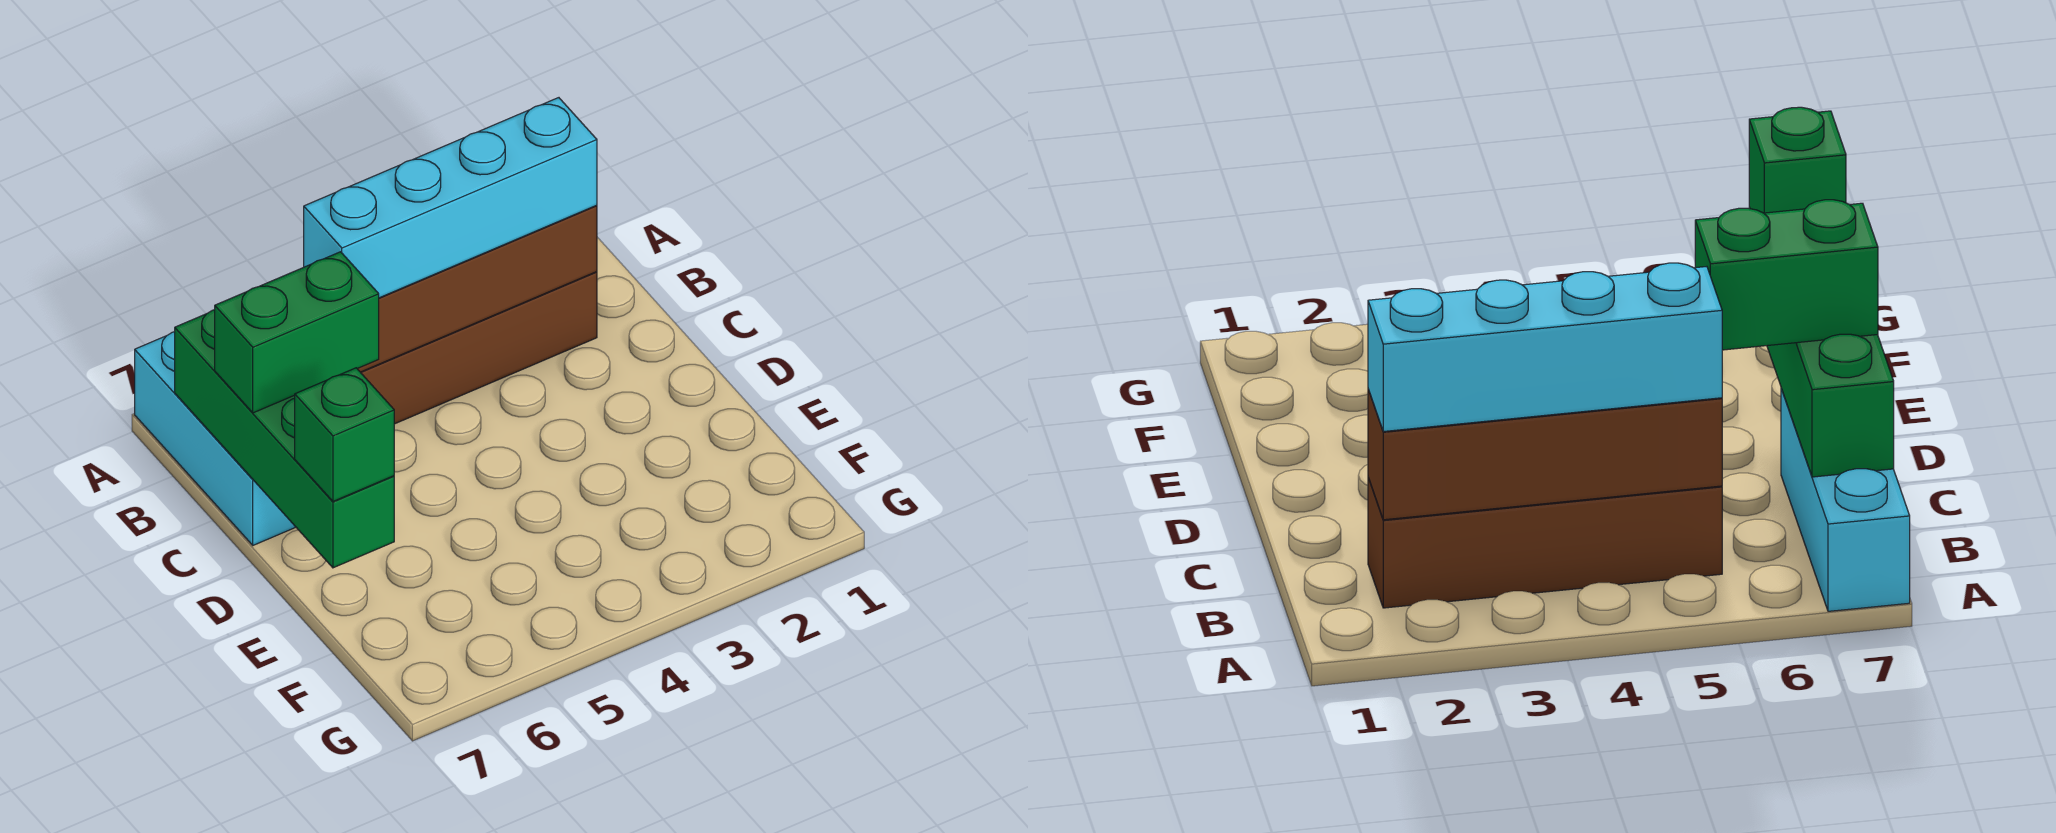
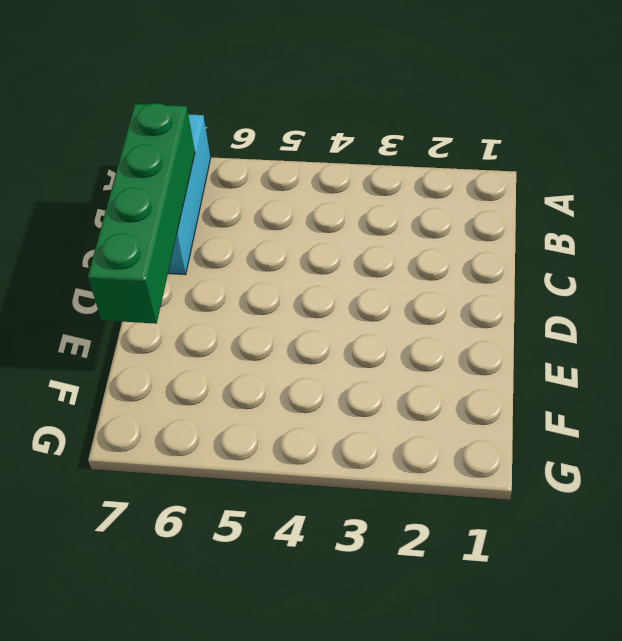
none -> brown brick B2:B5 level 1
none -> brown brick B2:B5 level 2

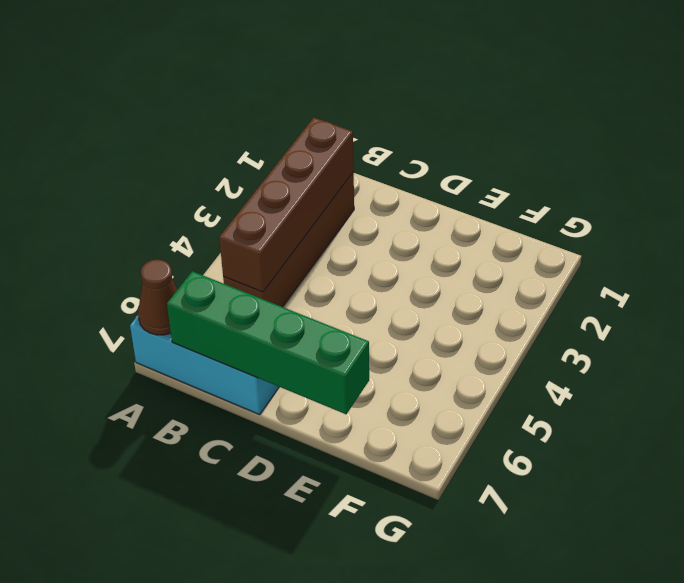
brown cone A7 level 2 -> none
none -> cyan brick B2:B5 level 3
none -> green brick C6:C7 level 3

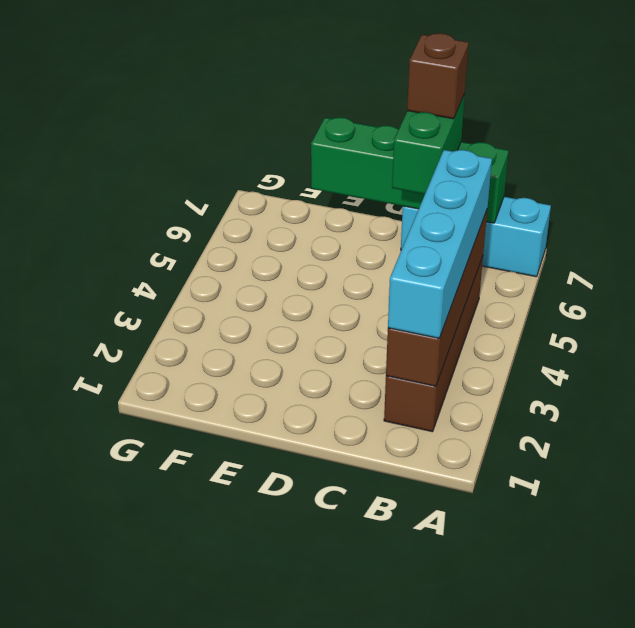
brown brick C7 level 4 -> none
none -> green brick E7 level 3

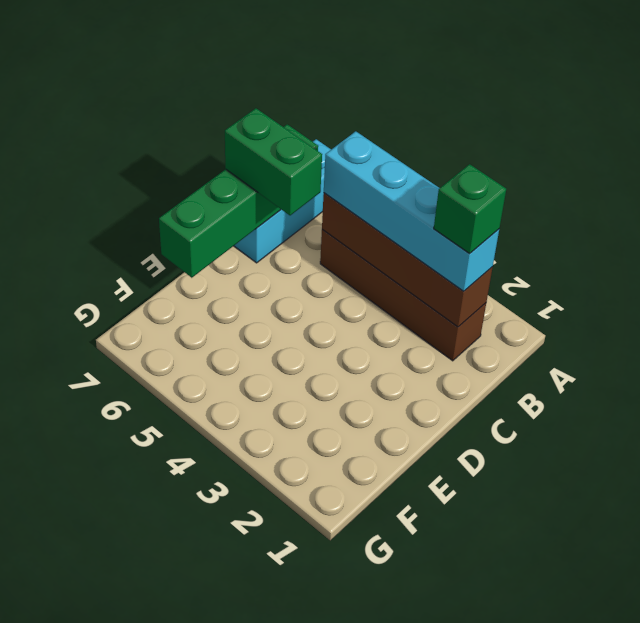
green brick B2 level 4 -> green brick E7 level 3

